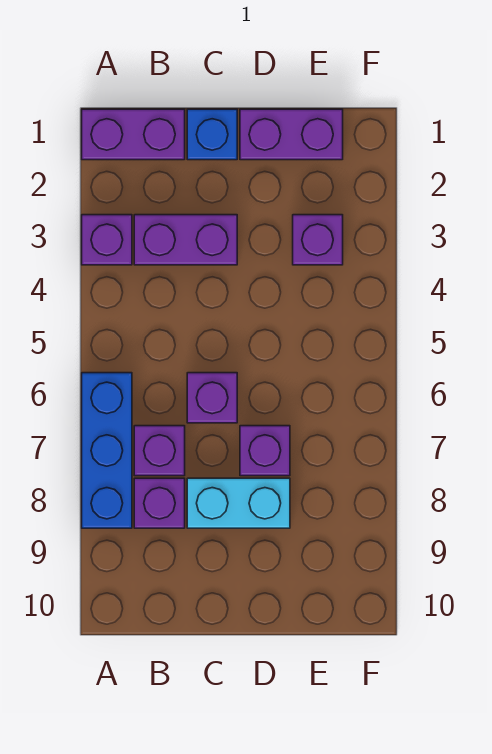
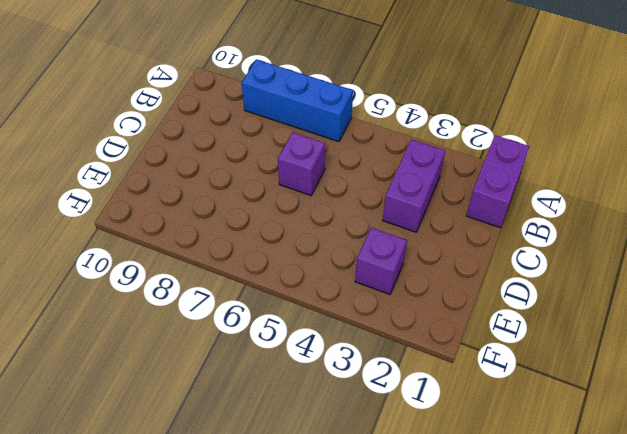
none -> purple brick A3 level 1
none -> purple brick B7 level 1
none -> purple brick B8 level 1

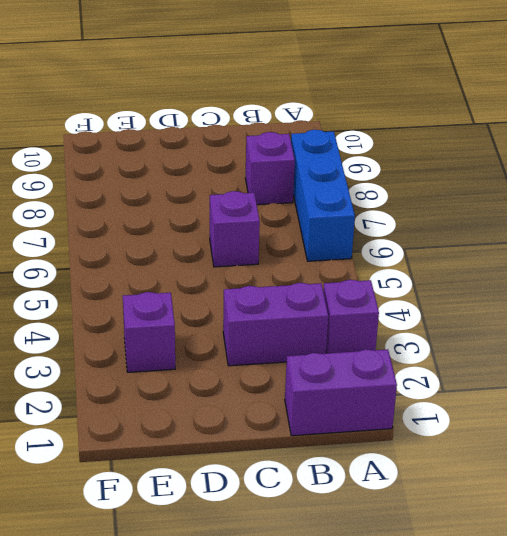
none -> purple brick B7 level 1
none -> blue brick C1 level 1
none -> cyan brick C8:D8 level 1

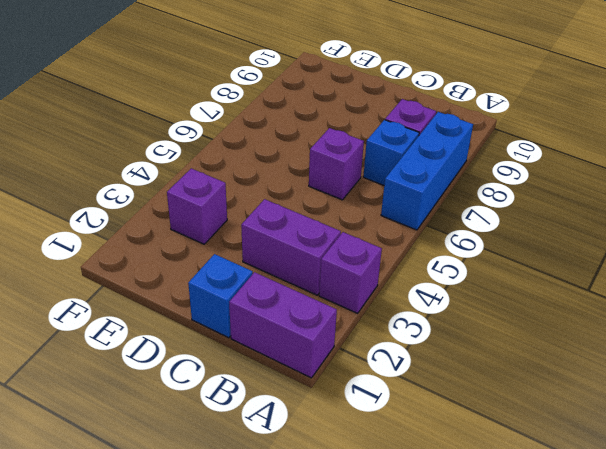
blue brick B7 level 1 -> purple brick B7 level 1
none -> cyan brick C8:D8 level 1
none -> purple brick D1:E1 level 1
none -> purple brick D7 level 1

